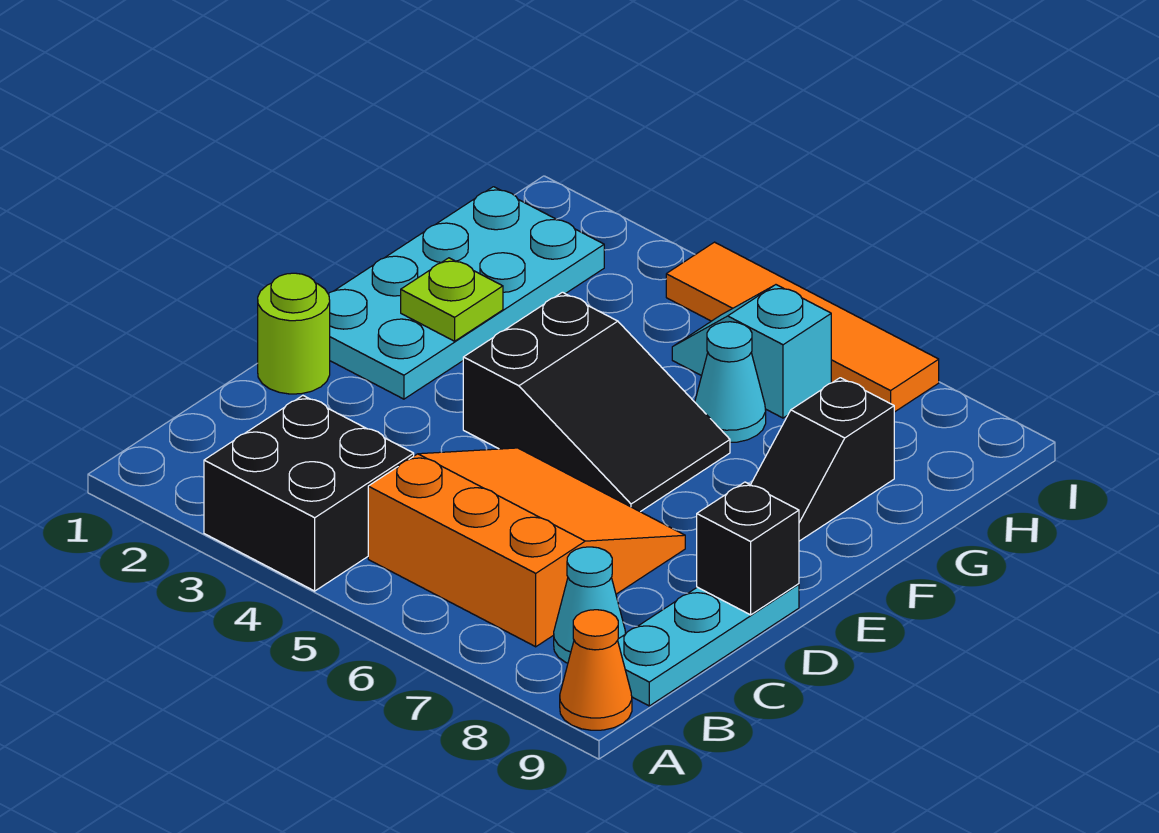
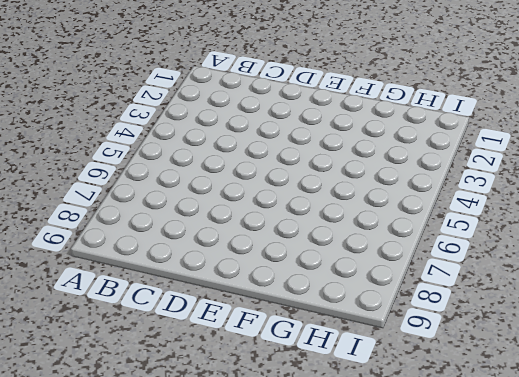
none -> black brick A3:B4 level 1
none -> orange cone A9 level 1
none -> orange slope B5:D7 level 1 top B

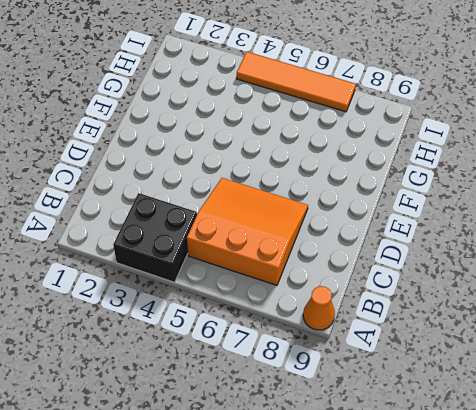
none -> cyan cone B8 level 1
none -> cyan plate B9:D9 level 1
none -> lime round brick D1 level 1

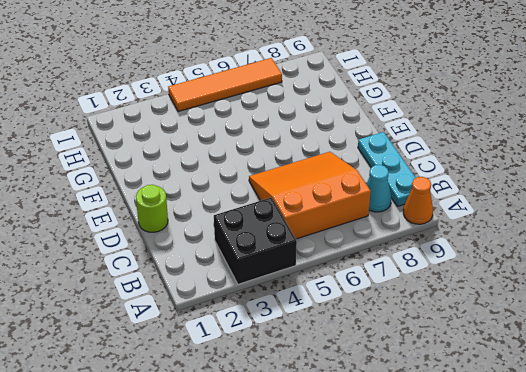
none -> cyan plate E1:H2 level 1
none -> black slope E4:F6 level 1 top 4
none -> black slope F8:G8 level 1 top G

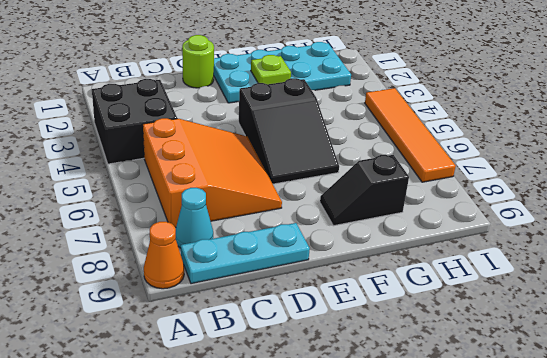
none -> cyan cone G6 level 1
none -> cyan slope H5:H6 level 1 top 6
none -> black brick D9 level 2

